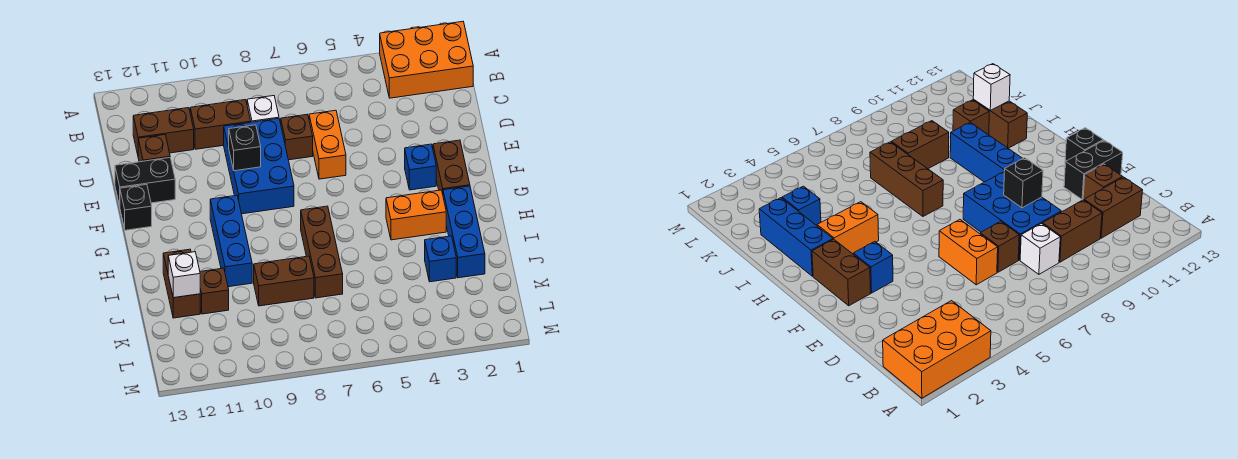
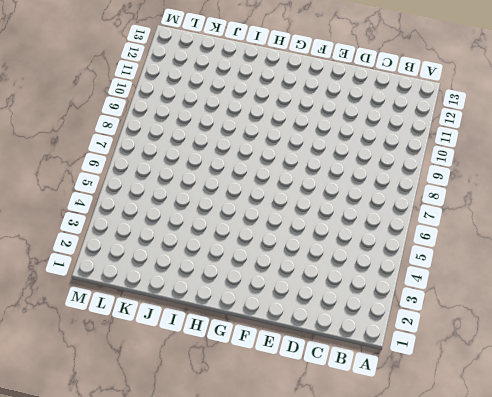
none -> orange brick A1:B3 level 1
none -> white brick C8 level 1
none -> brown brick C9:C10 level 1

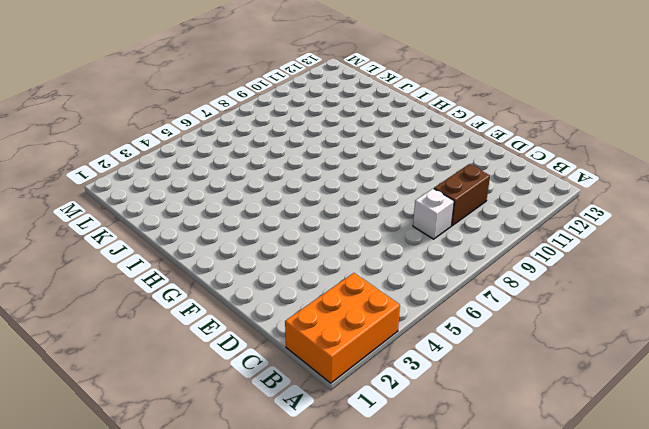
none -> brown brick C11:C12 level 1
none -> orange brick D6:E6 level 1
none -> brown brick D7 level 1

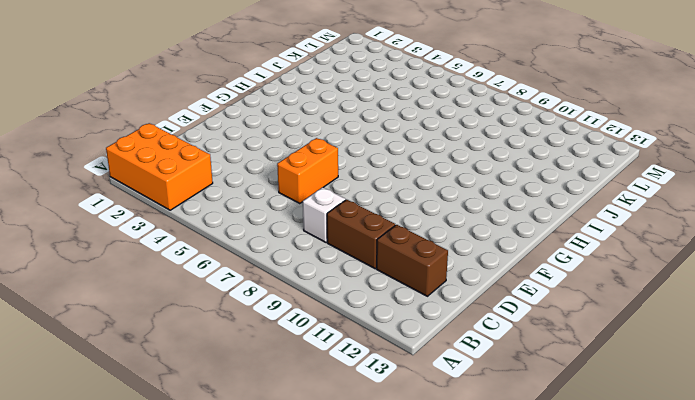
none -> brown brick D7 level 1
none -> blue brick D8:F9 level 1
none -> brown brick D12 level 1

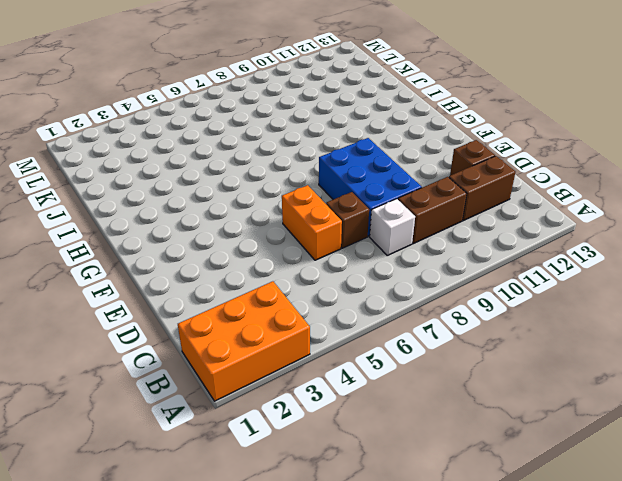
none -> black brick E12:E13 level 1
none -> brown brick F2:G2 level 1
none -> blue brick F3 level 1

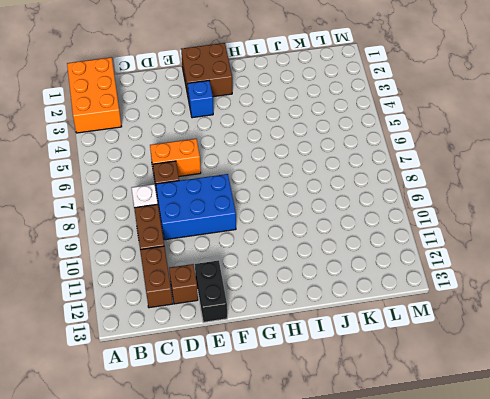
brown brick F1:G2 level 1 -> brown brick F2:G2 level 1
none -> black brick F13 level 1
none -> blue brick G10:I10 level 1
none -> blue brick H2:J2 level 1

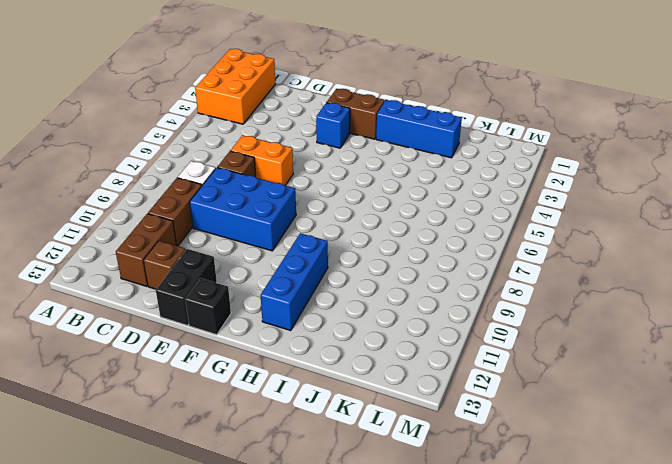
blue brick H10:H12 level 1 -> blue brick G10:I10 level 1
none -> orange brick H3:H4 level 1
none -> brown brick H7:J7 level 1
none -> brown brick I12:J12 level 1

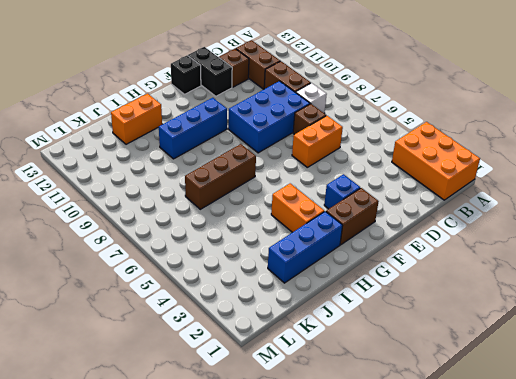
orange brick I12:J12 level 1 -> brown brick I12:J12 level 1
none -> blue brick J3 level 1
none -> brown brick J8:J9 level 1
none -> brown brick J11 level 1

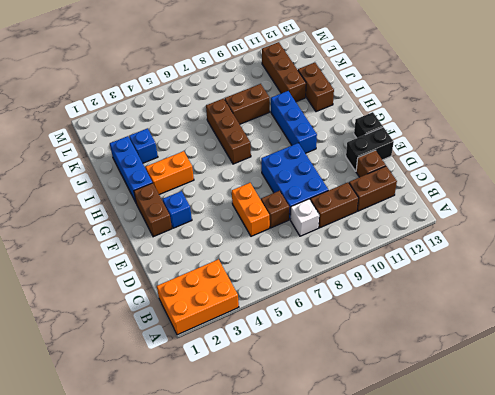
brown brick J11:L11 level 1 -> brown brick J11 level 1
none -> black brick E9 level 2
none -> white brick J12 level 2

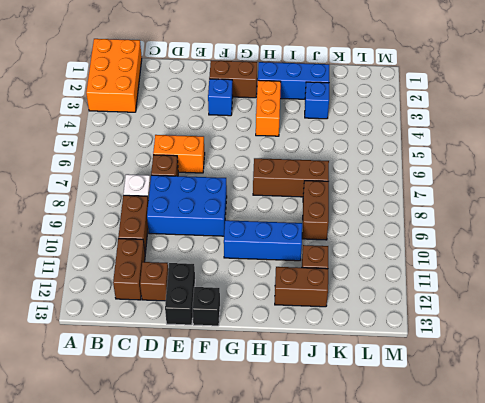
none -> black brick E9 level 2
none -> white brick J12 level 2

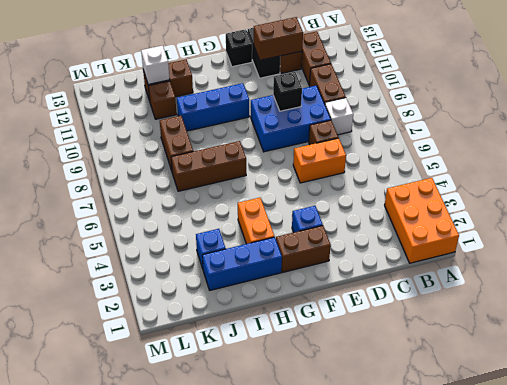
brown brick D12:E12 level 2 -> none

